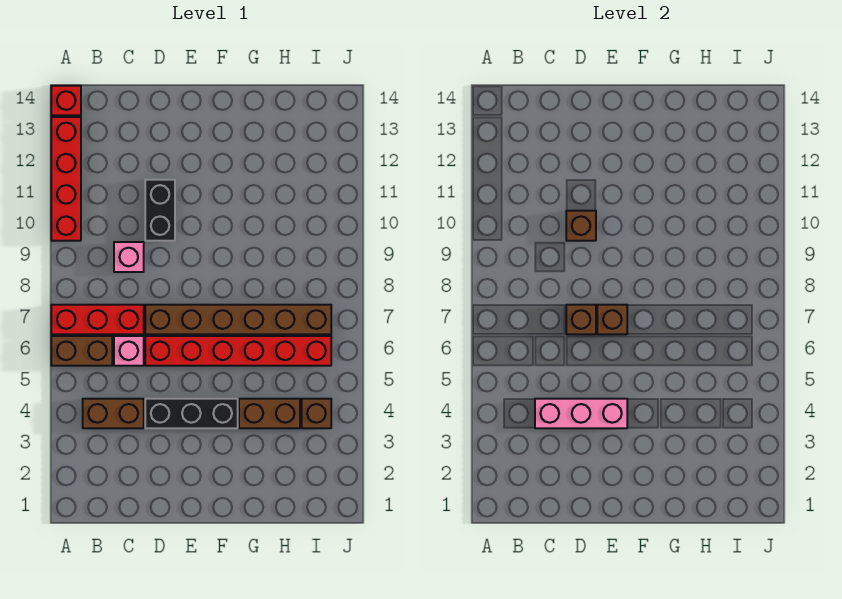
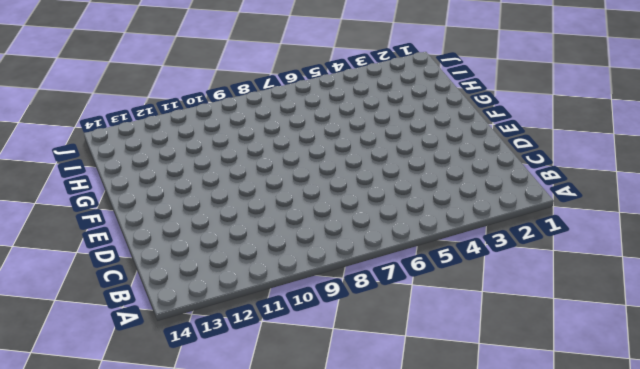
none -> brown brick A6:B6 level 1
none -> red brick A7:C7 level 1
none -> red brick A10:A13 level 1

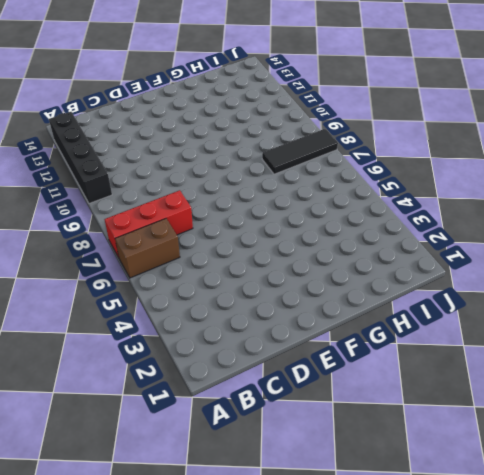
black brick A10:A13 level 1 -> red brick A10:A13 level 1
black tile H8:J8 level 1 -> none
none -> red brick A14 level 1
none -> brown brick B4:C4 level 1
none -> pink brick C6 level 1

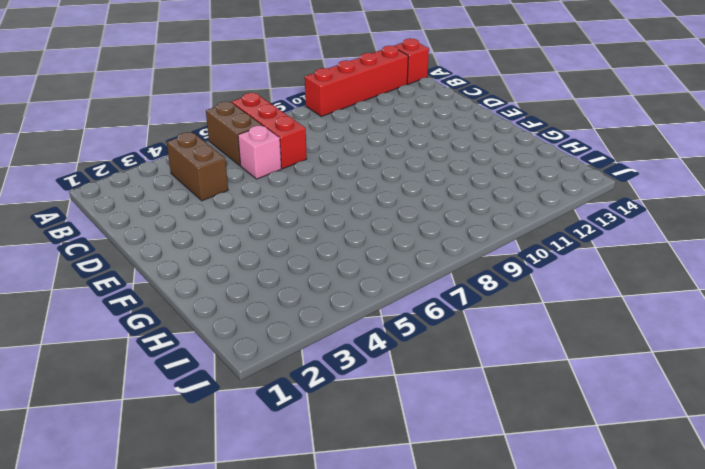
none -> pink brick C9 level 1
none -> black brick D4:F4 level 1
none -> red brick D6:I6 level 1

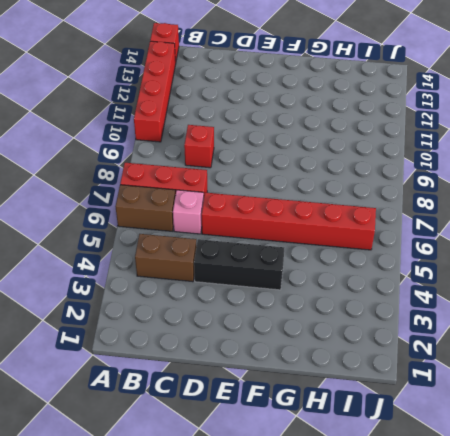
red brick C9 level 1 -> pink brick C9 level 1
none -> brown brick D7:I7 level 1
none -> black brick D10:D11 level 1
none -> brown brick G4:H4 level 1

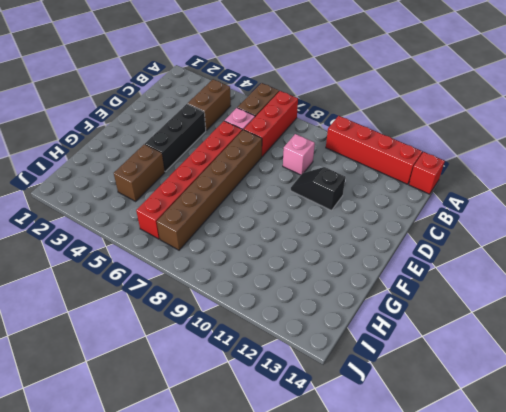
black slope D10:D11 level 1 top 11 -> black brick D10:D11 level 1
none -> brown brick I4 level 1
none -> pink brick C4:E4 level 2
none -> brown brick D7 level 2

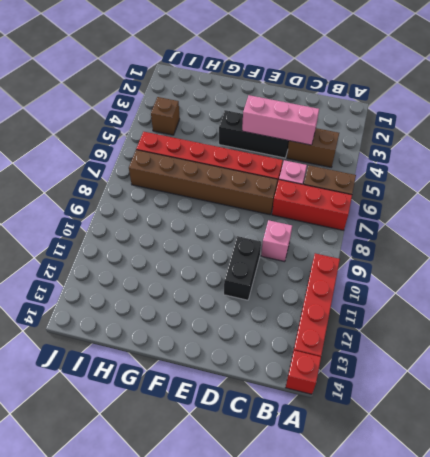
none -> brown brick G4:H4 level 1
none -> brown brick D7 level 2
none -> brown brick D10 level 2

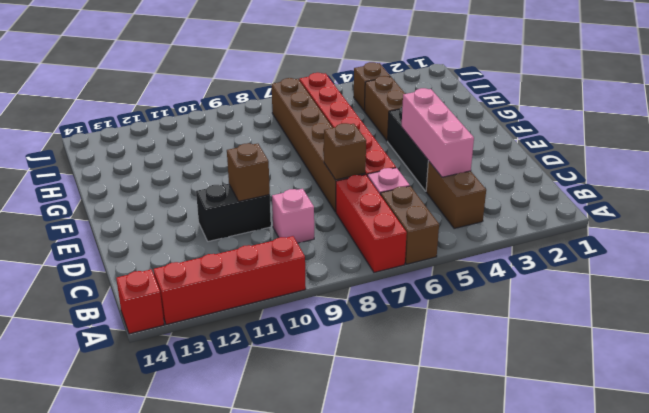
none -> brown brick E7 level 2

